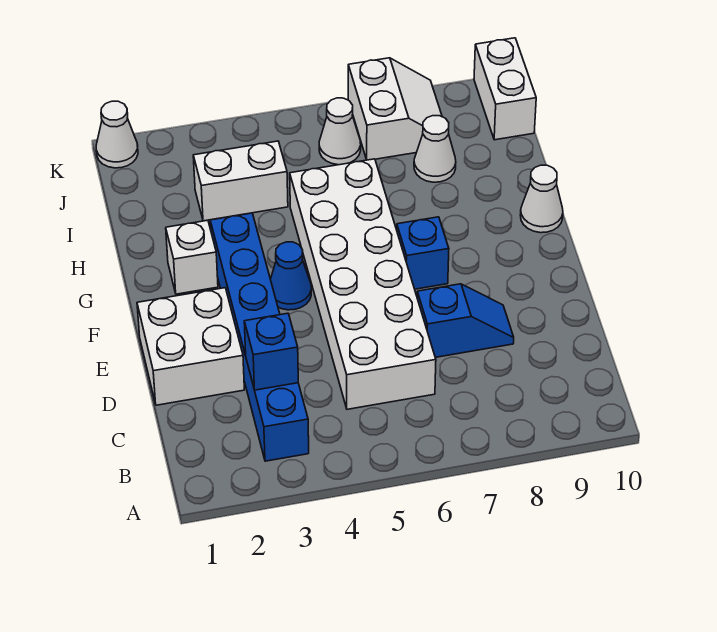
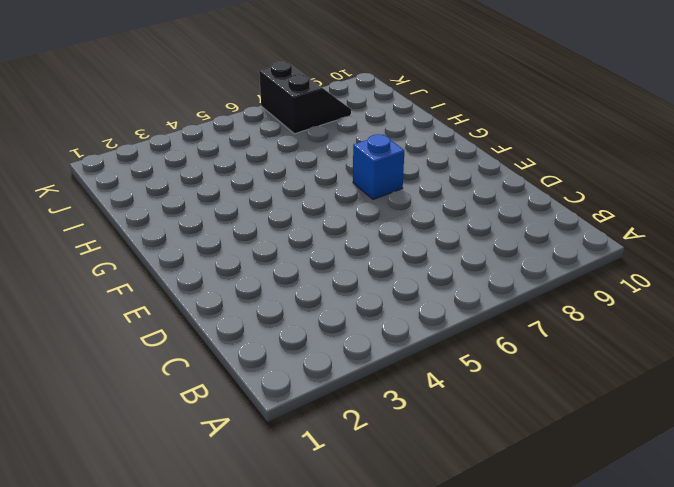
black slope J7:K8 level 1 top 7 -> white slope J7:K8 level 1 top 7
none -> blue brick B3:G3 level 1
none -> white brick C5:H6 level 1
none -> white brick D1:E2 level 1

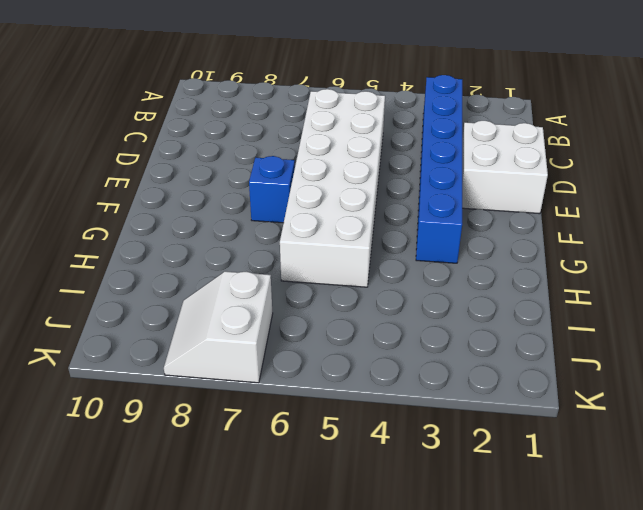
none -> blue slope D7:D8 level 1 top 7
none -> blue cone F4 level 1
none -> white brick G2 level 1

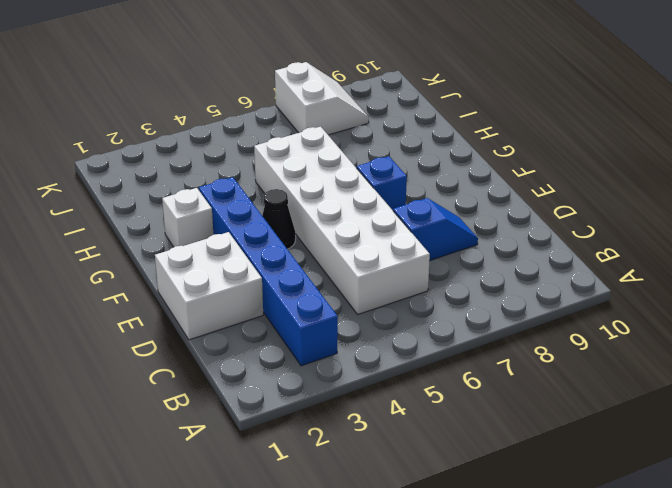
black cone F4 level 1 -> blue cone F4 level 1
none -> white cone G10 level 1
none -> white brick I3:I4 level 1
none -> white cone I8 level 1

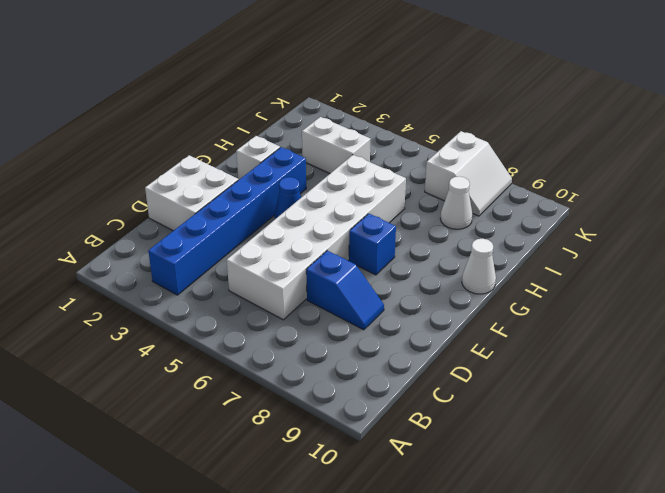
none -> white cone J6 level 1
none -> white brick J10:K10 level 1
none -> white cone K1 level 1

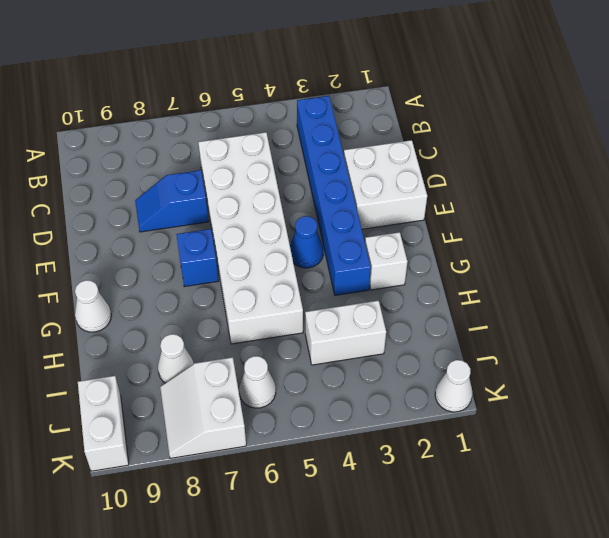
none -> blue brick C3 level 2

